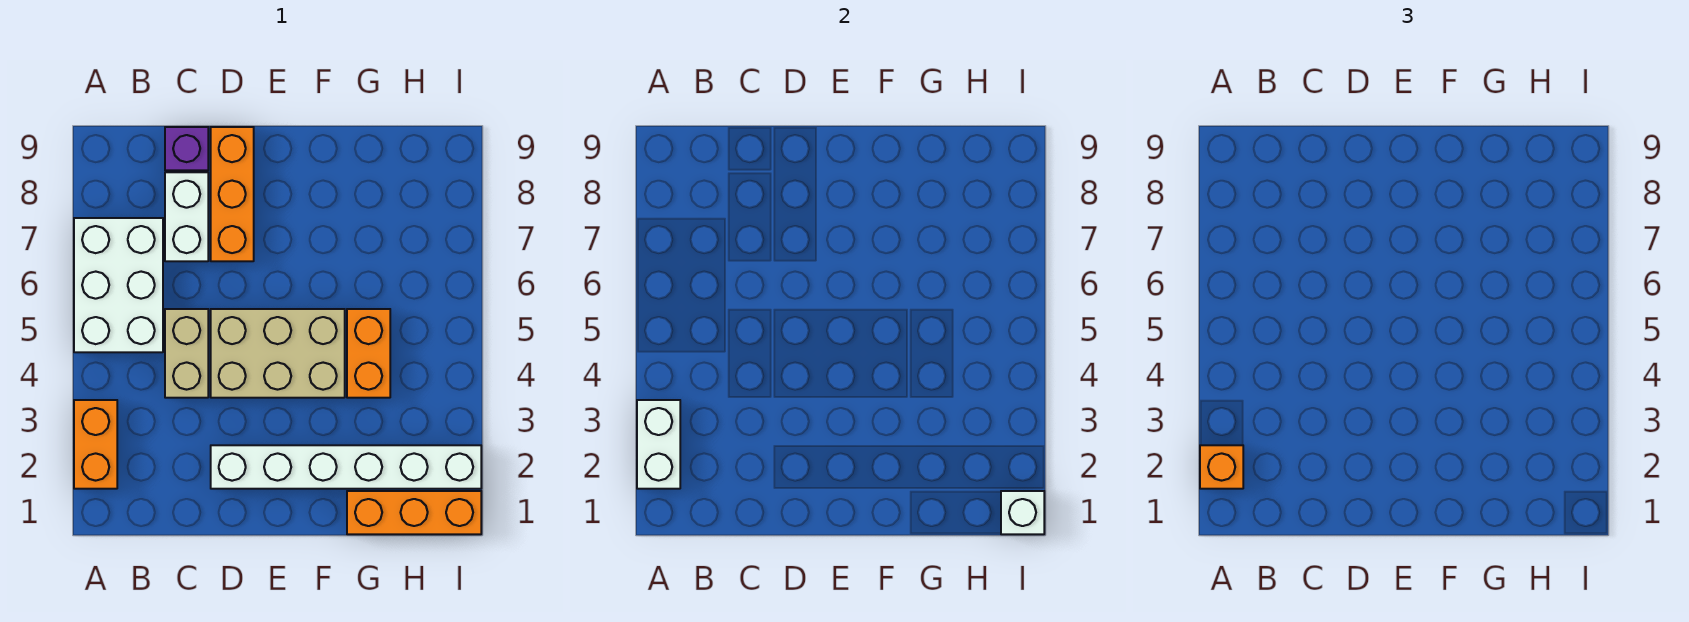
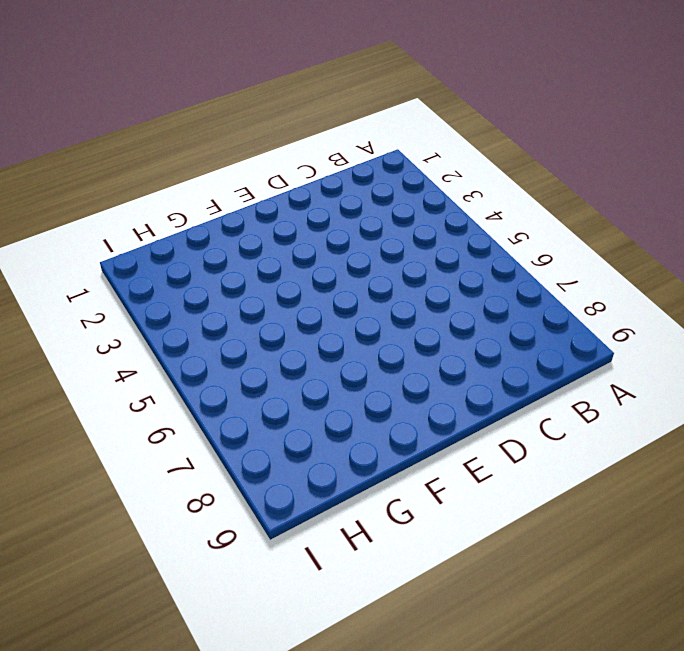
none -> orange brick A2:A3 level 1
none -> white brick A5:B7 level 1
none -> tan brick C4:C5 level 1

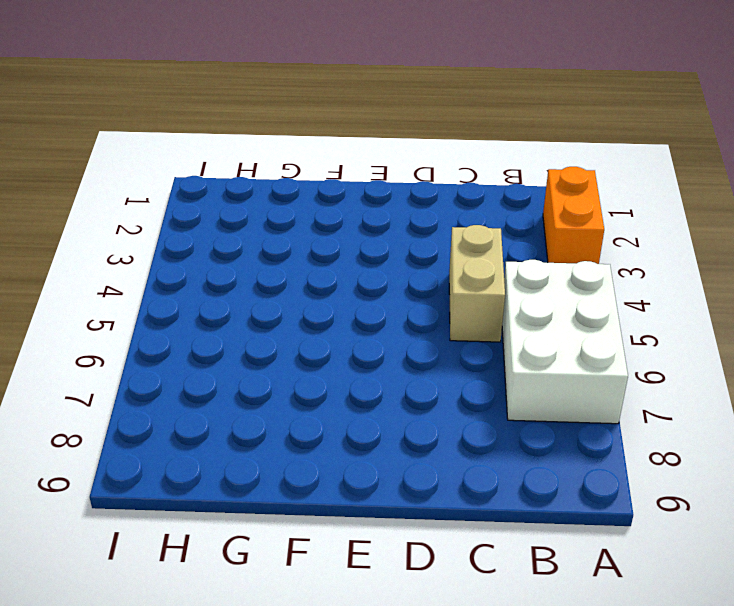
none -> white brick C7:C8 level 1
none -> purple brick C9 level 1
none -> white brick D2:I2 level 1

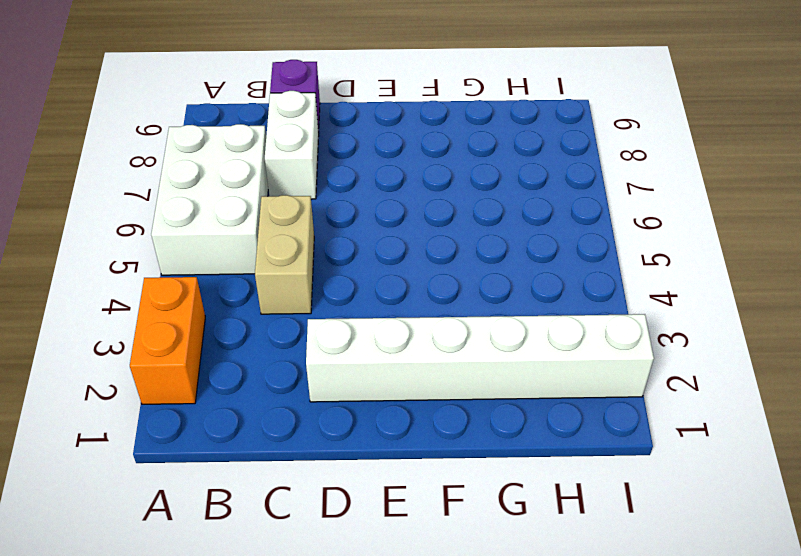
none -> tan brick D4:F5 level 1
none -> orange brick D7:D9 level 1
none -> orange brick G1:I1 level 1

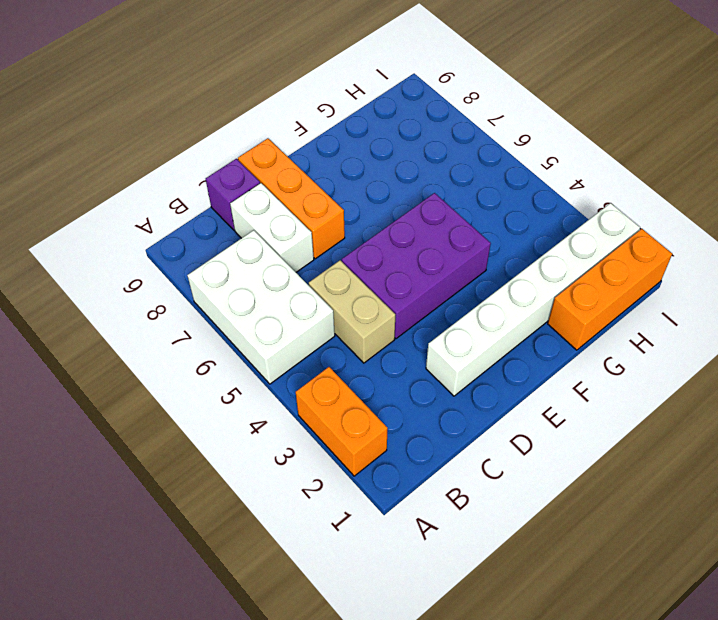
purple brick D4:F5 level 1 -> tan brick D4:F5 level 1
none -> orange brick G4:G5 level 1
none -> white brick A2:A3 level 2
none -> white brick I1 level 2

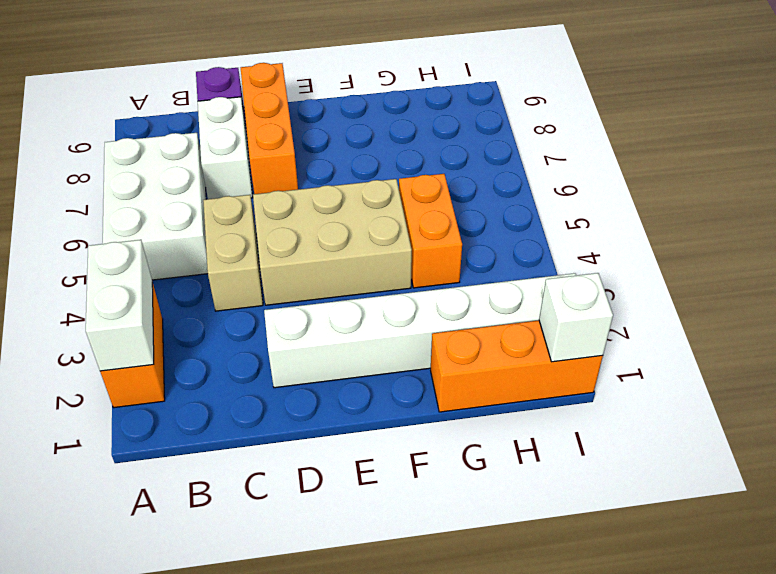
none -> orange brick A2 level 3

